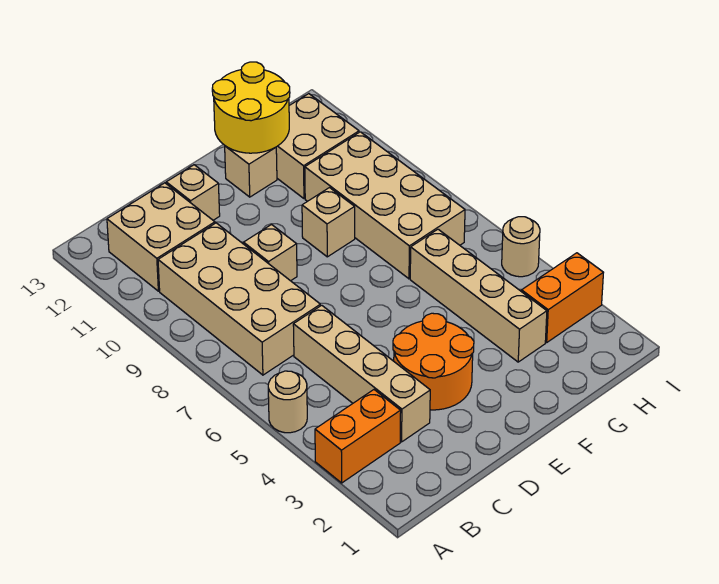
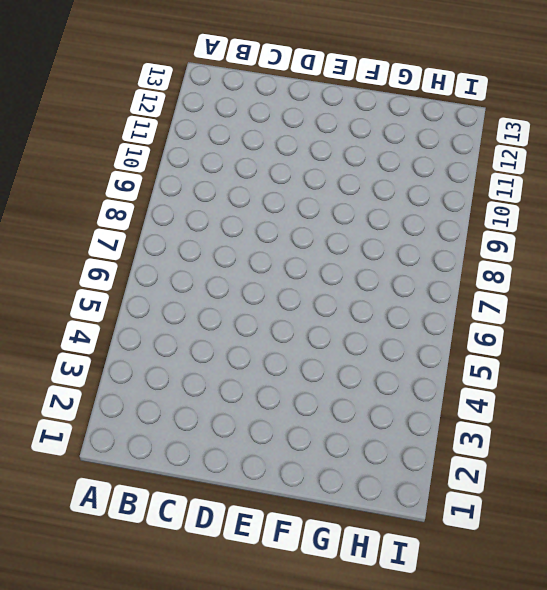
none -> orange brick A3:B3 level 1
none -> tan round brick A5 level 1
none -> tan brick B7:C10 level 1

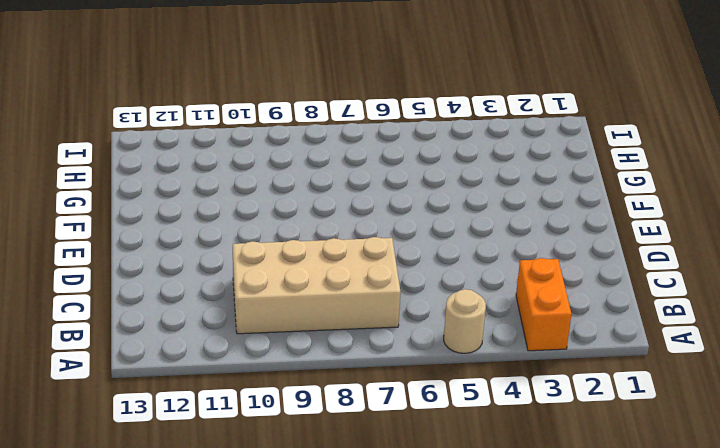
none -> tan brick B11:C12 level 1
none -> tan brick C3:C6 level 1
none -> orange round brick D3:E4 level 1

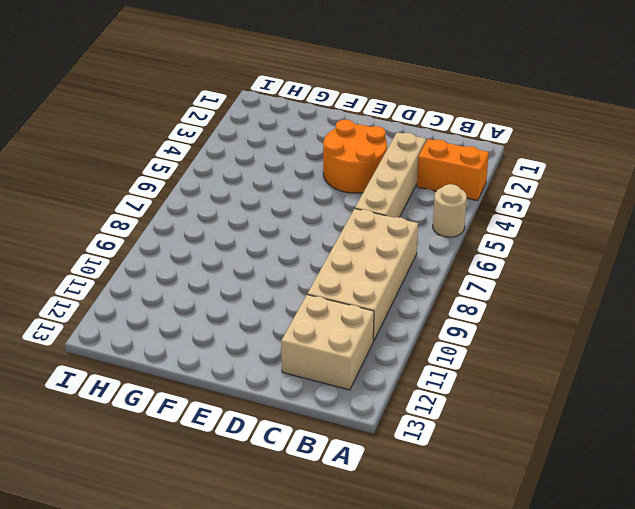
none -> tan brick D9 level 1
none -> tan brick D12 level 1
none -> tan brick F9 level 1

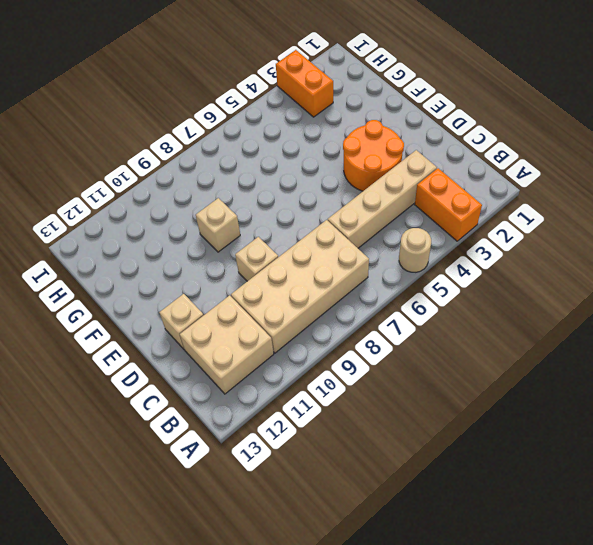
none -> tan brick F12 level 1
none -> tan brick G3:G6 level 1
none -> tan brick G7:H10 level 1

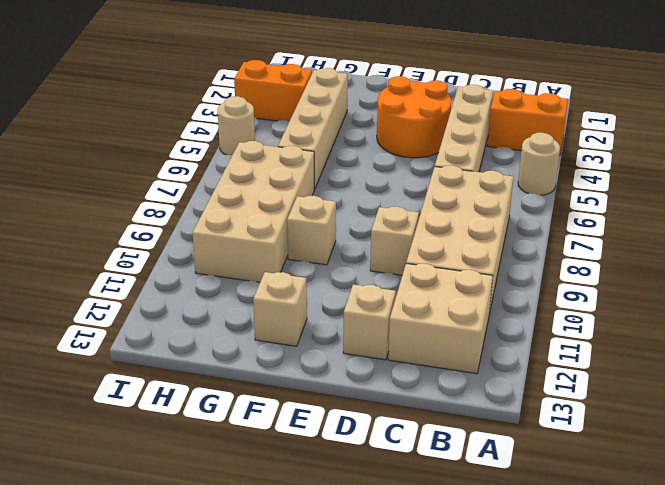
none -> tan brick G11:H12 level 1
none -> yellow round brick F12:G13 level 2

